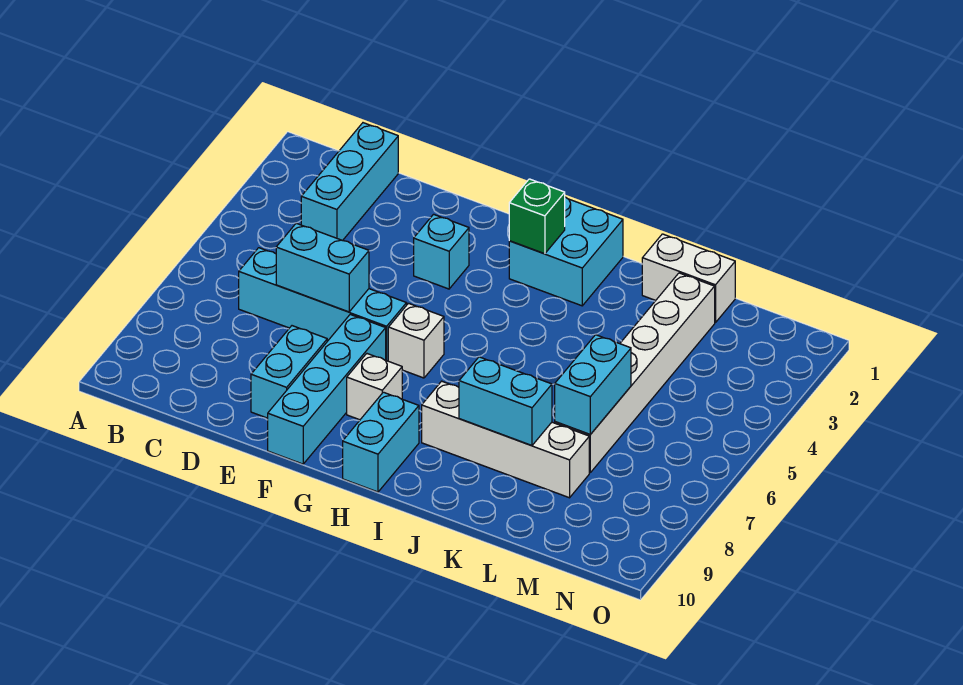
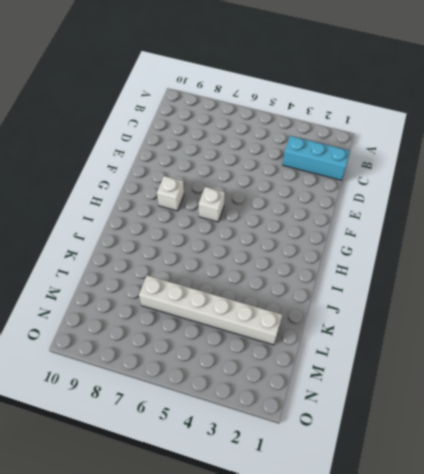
none -> cyan brick C6:F6 level 1
none -> cyan brick E8:E9 level 1
none -> cyan brick F3 level 1

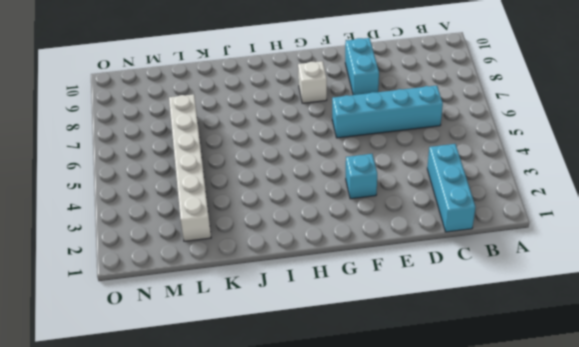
none -> cyan brick F7:F10 level 1
none -> white brick G6 level 1
none -> cyan brick H1:I2 level 1

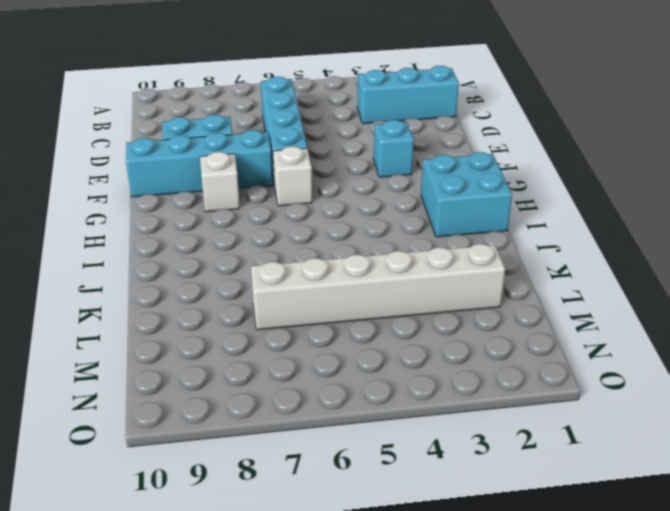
none -> cyan brick H9:H10 level 1
none -> white brick I8:L8 level 1
none -> white brick K1:L1 level 1

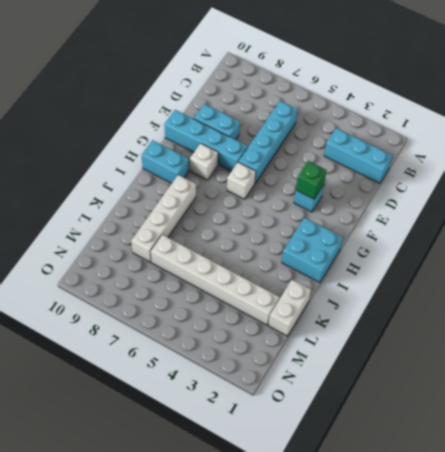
green brick F3 level 2 -> green brick H2 level 2
none -> cyan brick D6:E6 level 2
none -> cyan brick J8:K8 level 2
none -> cyan brick L6:L7 level 2

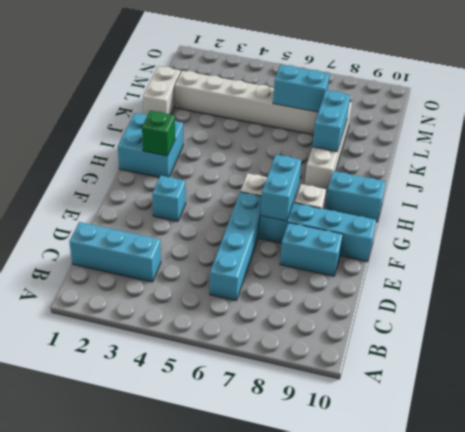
cyan brick F7:G7 level 2 -> cyan brick D6:E6 level 2

